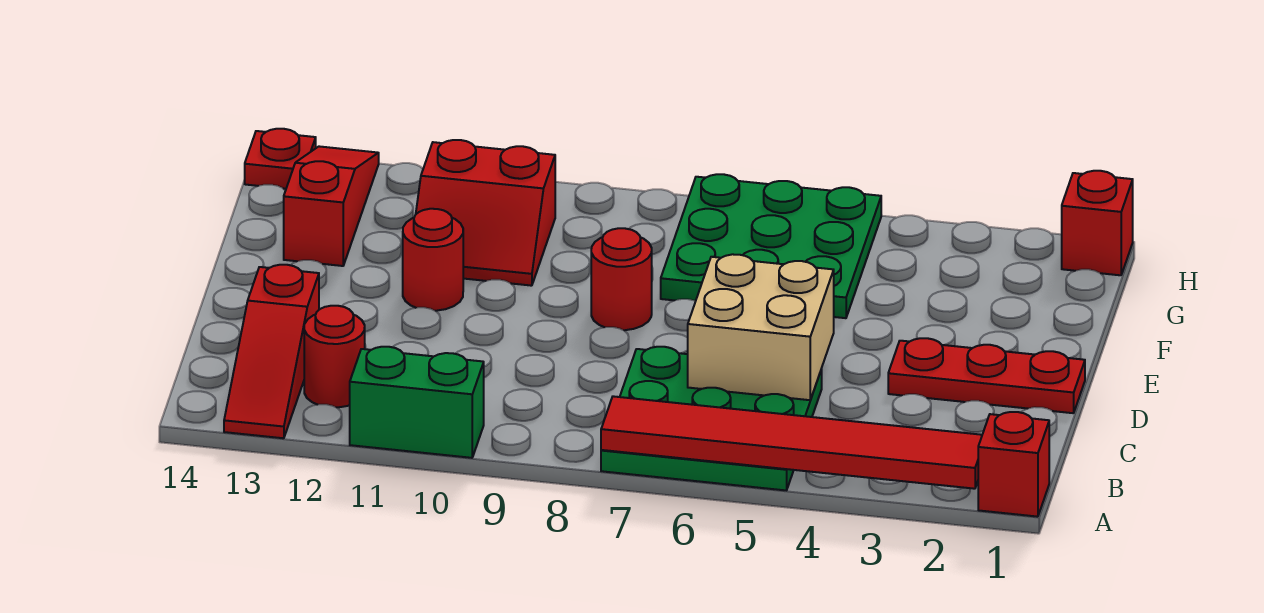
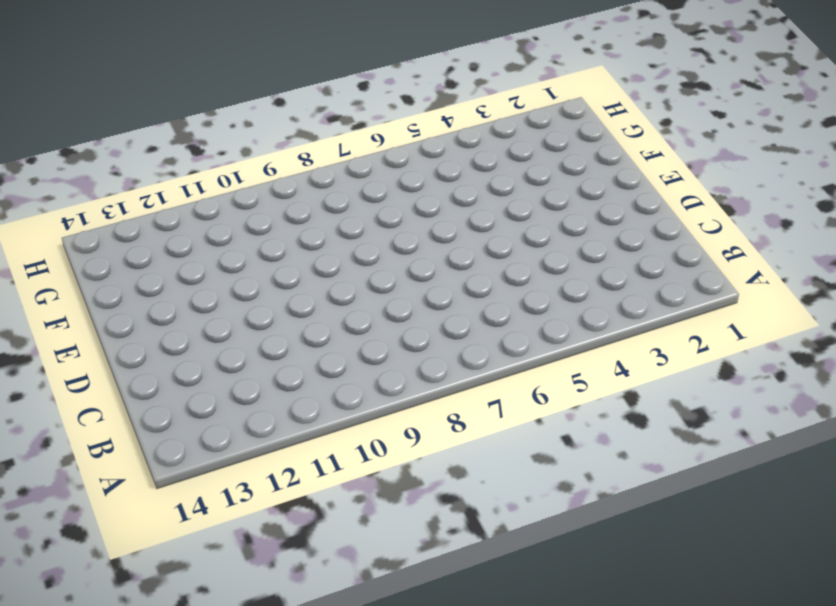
none -> red brick A1 level 1
none -> green plate A5:C7 level 1
none -> green brick A10:A11 level 1

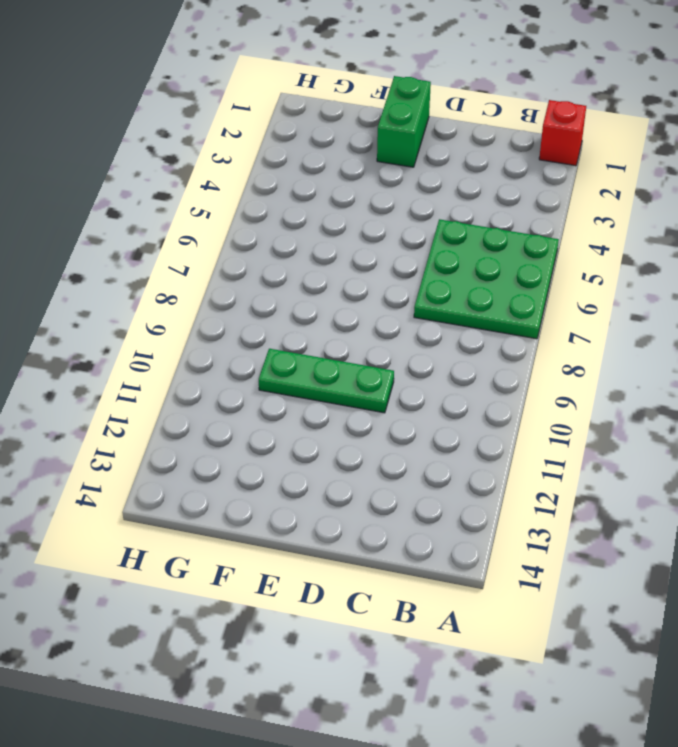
green plate D10:F10 level 1 -> red slope F10:G11 level 1 top G
green brick E1:E2 level 1 -> green brick A10:A11 level 1
none -> red slope A13:C13 level 1 top C
none -> red round brick B12 level 1
none -> red plate D1:D3 level 1

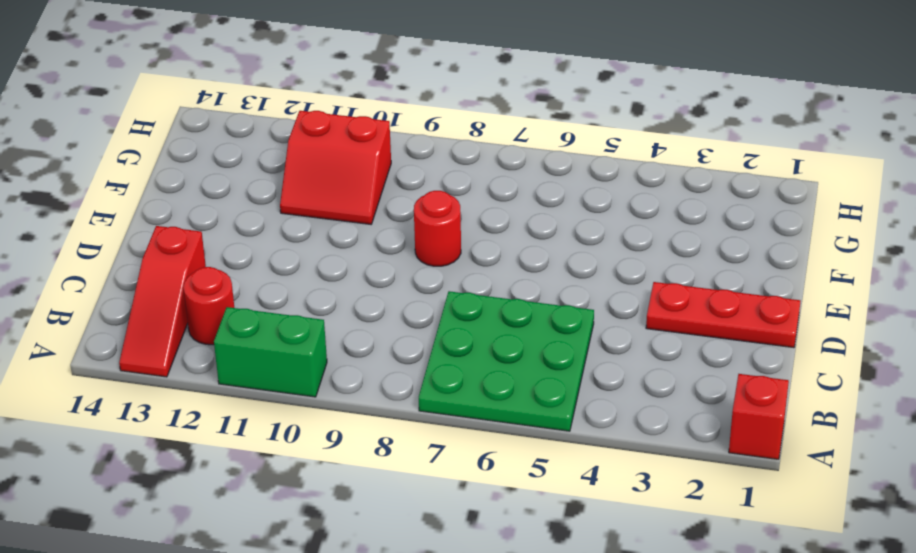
none -> red round brick E11 level 1
none -> green plate F5:H7 level 1
none -> red slope F13:H13 level 1 top F

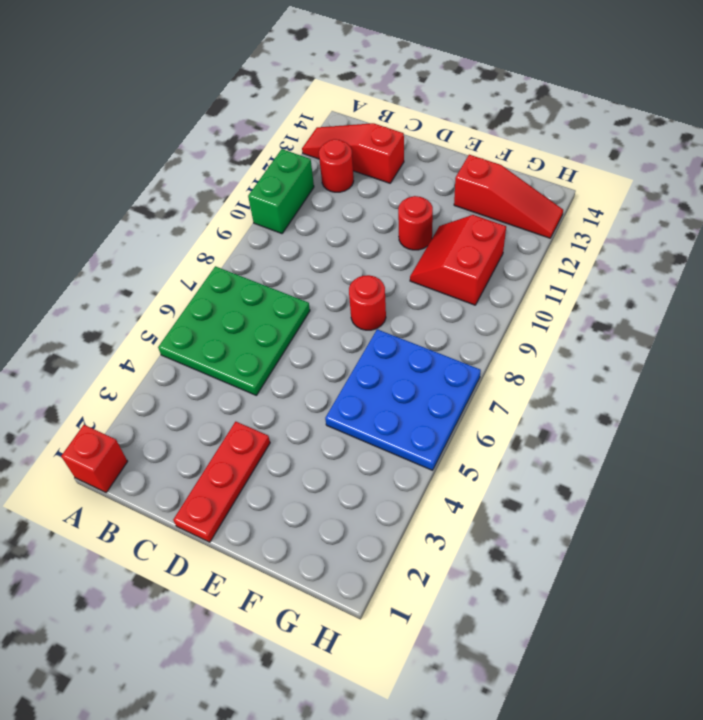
blue plate F5:H7 level 1 -> green plate F5:H7 level 1
none -> red brick H1 level 1
none -> red plate H14 level 1
none -> red tile A2:A7 level 2

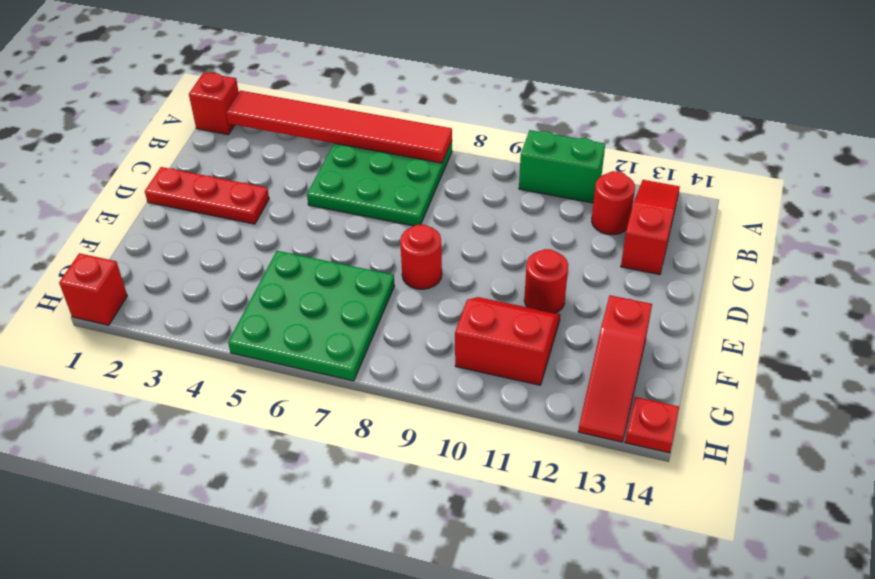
none -> tan brick C5:D6 level 2

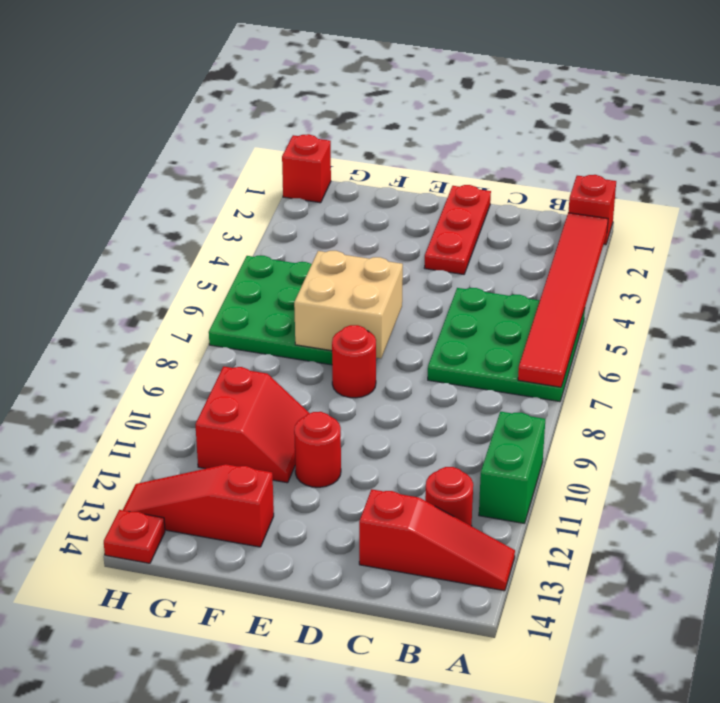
tan brick E6:F7 level 2 -> tan brick C5:D6 level 2

